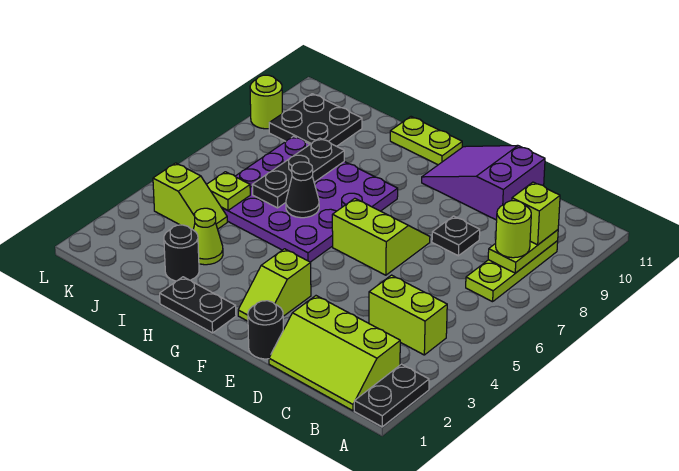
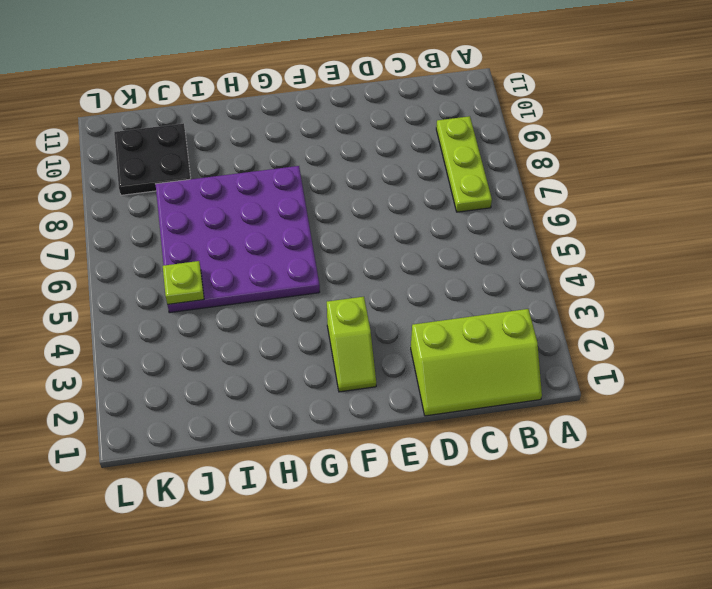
none -> black plate A1:A2 level 1
none -> lime brick B4:C4 level 1
none -> black plate D8 level 1

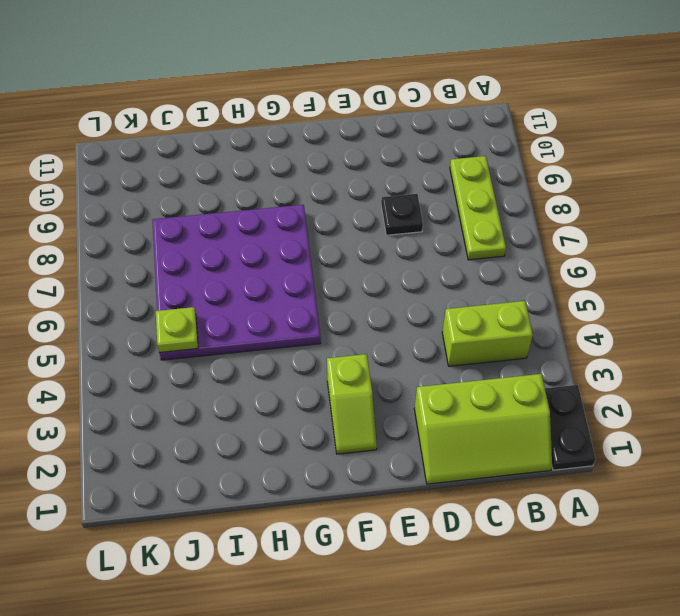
none -> purple slope D10:F11 level 1 top D
none -> black round brick E1 level 1
none -> lime slope E6:F7 level 1 top 6

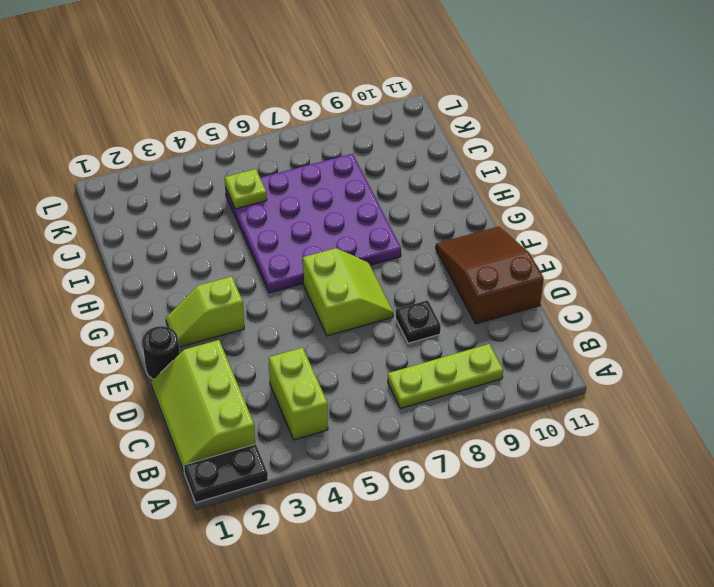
brown slope D10:F11 level 1 top D -> purple slope D10:F11 level 1 top D
none -> black plate G1:H1 level 1
none -> lime plate G11:H11 level 1
none -> black round brick I2 level 1

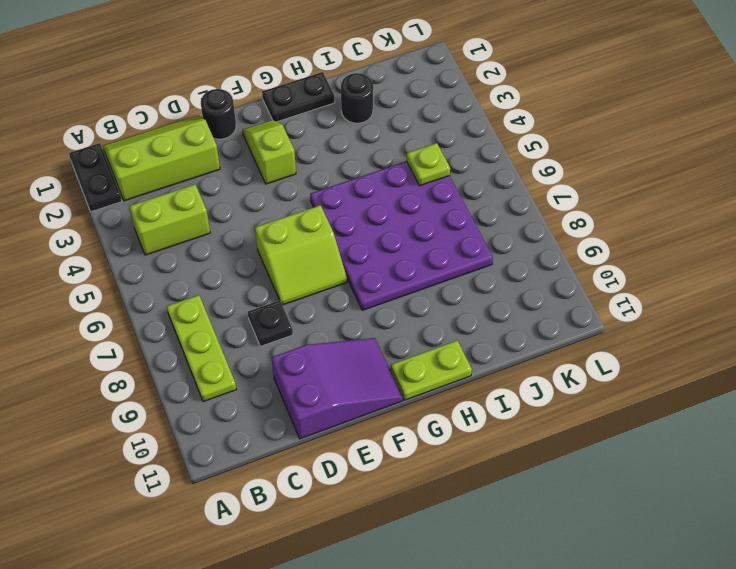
none -> lime cone I3 level 1
none -> lime slope J4:K4 level 1 top K
none -> black plate J9:K10 level 1

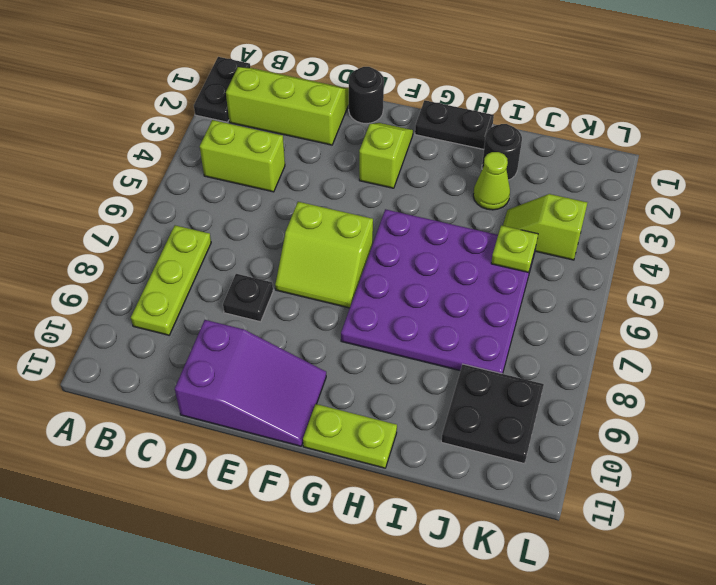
none -> lime round brick L9 level 1
none -> lime plate B8:B9 level 2
none -> black cone H6 level 2

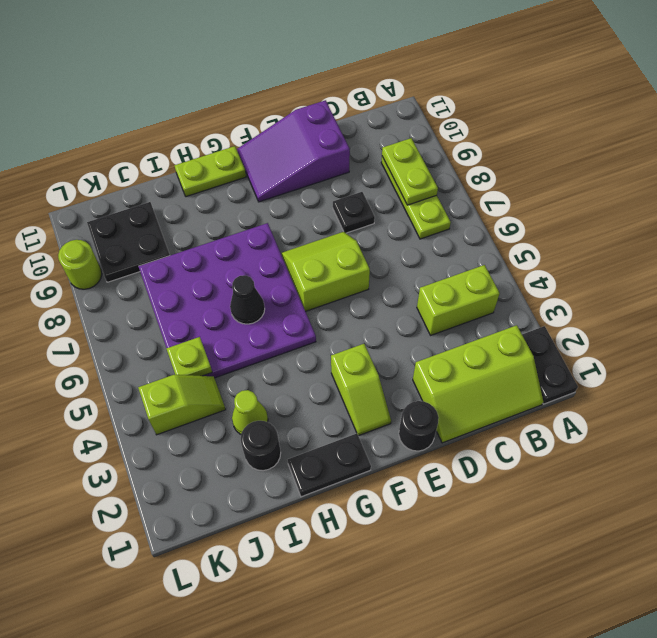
none -> black plate I6:I8 level 2
none -> lime round brick B8 level 3
none -> lime brick B9 level 3

